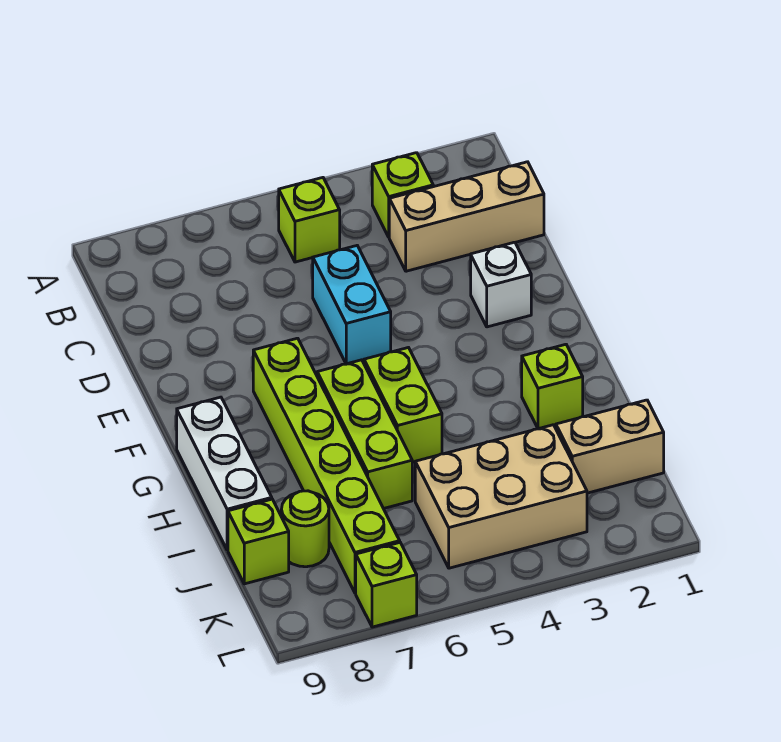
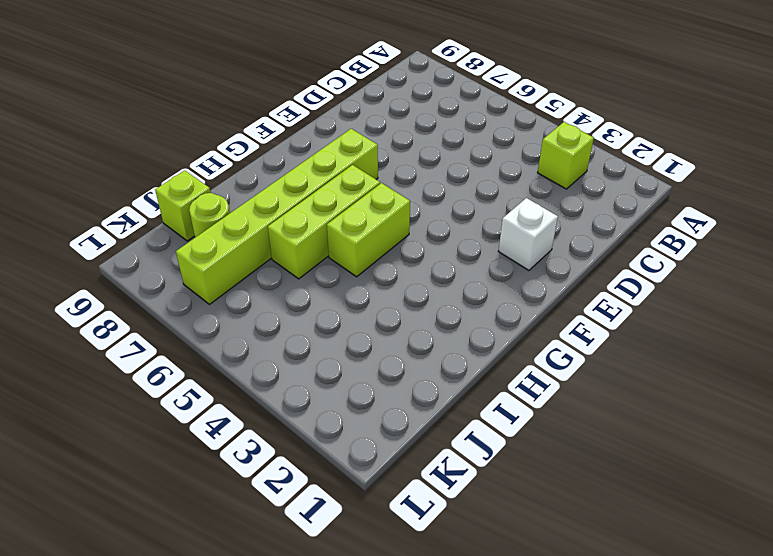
none -> lime brick B5 level 1
none -> tan brick C1:C3 level 1
none -> cyan brick D5:E5 level 1

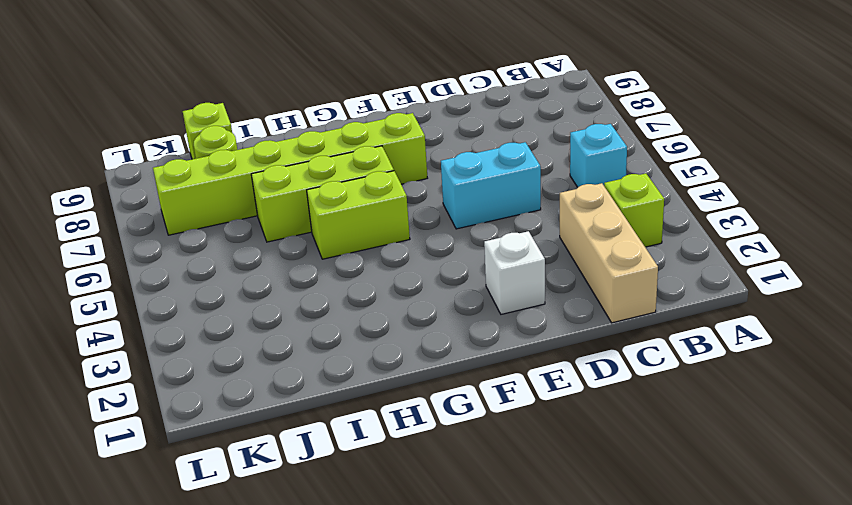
cyan brick B5 level 1 -> lime brick B5 level 1
none -> white brick G9:I9 level 1
none -> lime brick H2 level 1
none -> tan brick J1:J2 level 1

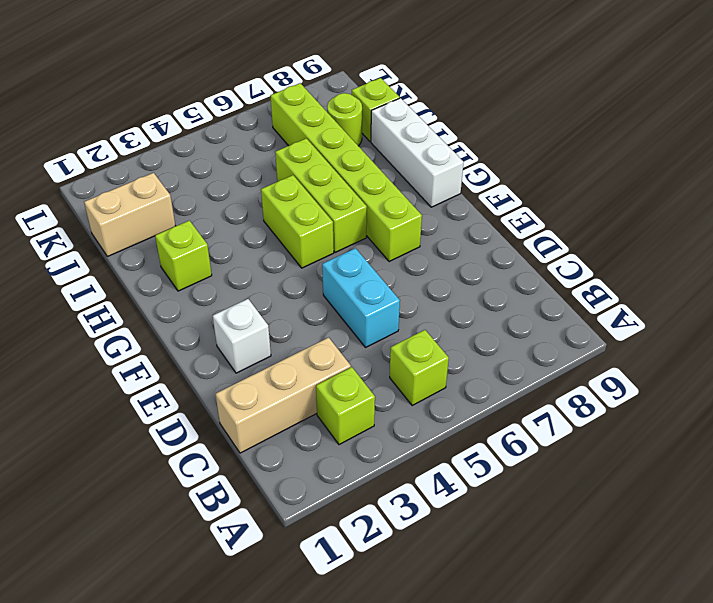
none -> tan brick J3:K5 level 1
none -> lime brick L7 level 1

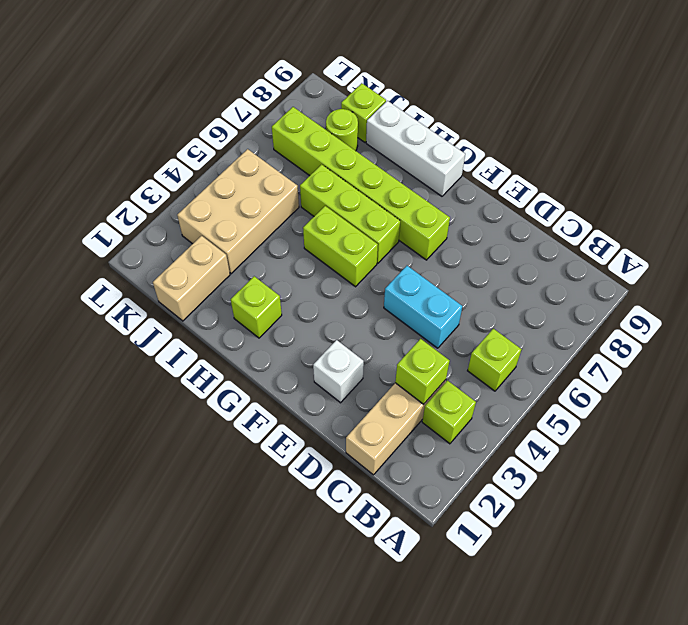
lime brick C3 level 2 -> lime brick L7 level 1

